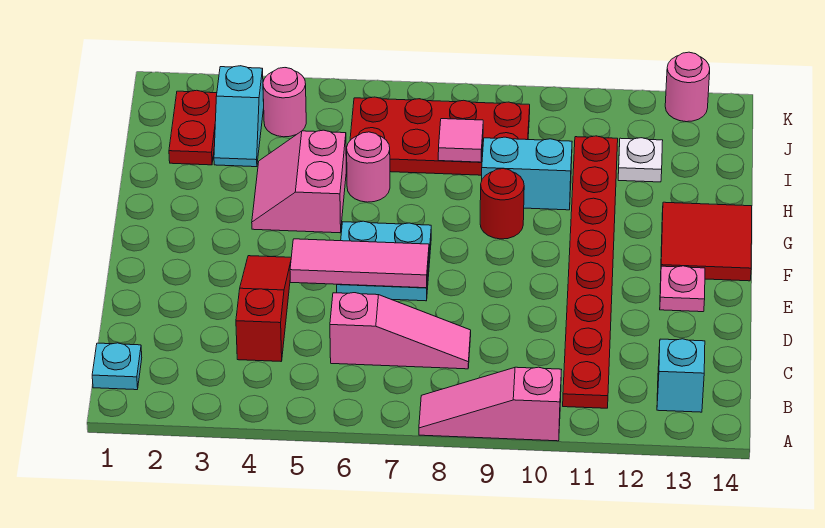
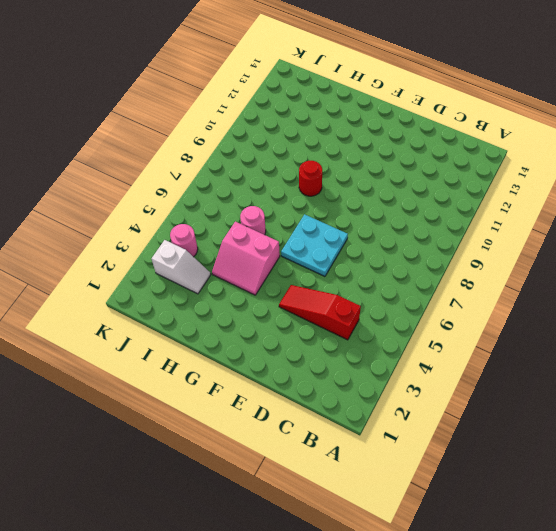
white slope I3:J3 level 1 top J -> cyan slope I3:J3 level 1 top J
none -> pink slope A8:A10 level 1 top 10
none -> cyan plate B1 level 1
none -> red plate B11:I11 level 1

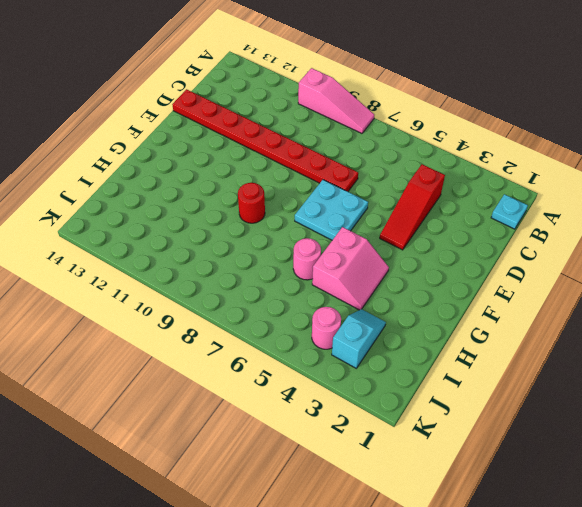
red plate D7:D14 level 1 -> red plate B11:I11 level 1
none -> cyan brick B13 level 1
none -> pink slope C6:C8 level 1 top 6
none -> pink plate E13 level 1

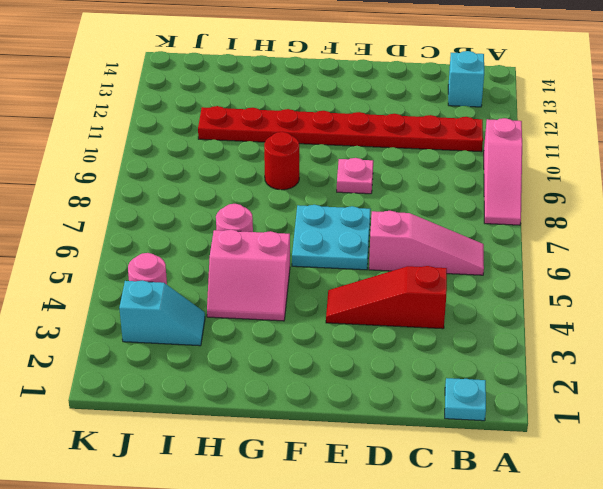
pink slope B6:D6 level 1 top D -> pink slope C6:C8 level 1 top 6
pink plate E9 level 1 -> pink plate E13 level 1
none -> red tile F13:G14 level 1
none -> cyan brick H9:H10 level 1
none -> red plate I2:J2 level 1

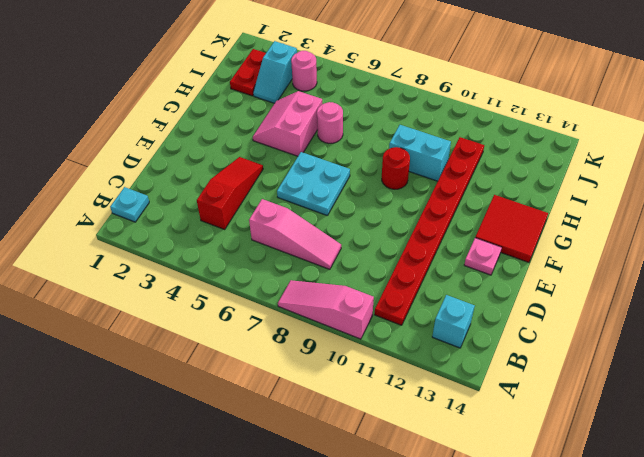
none -> red plate I6:J9 level 1
none -> white plate I12 level 1
none -> pink round brick K13 level 1

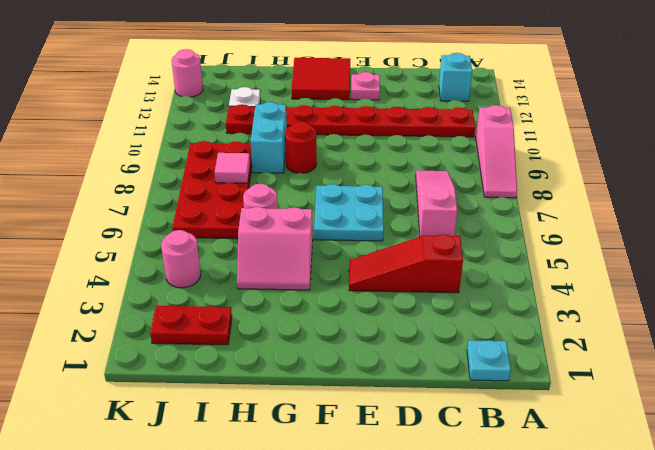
none -> cyan slope I3:J3 level 1 top J
none -> pink tile E5:E7 level 2

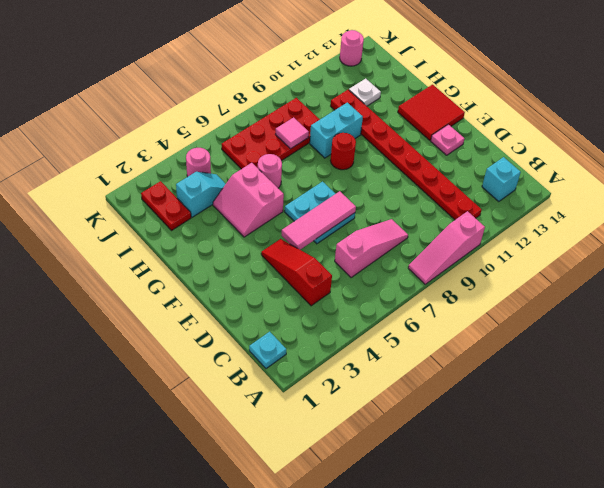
cyan slope I3:I4 level 1 top 3 -> cyan slope I3:J3 level 1 top J

